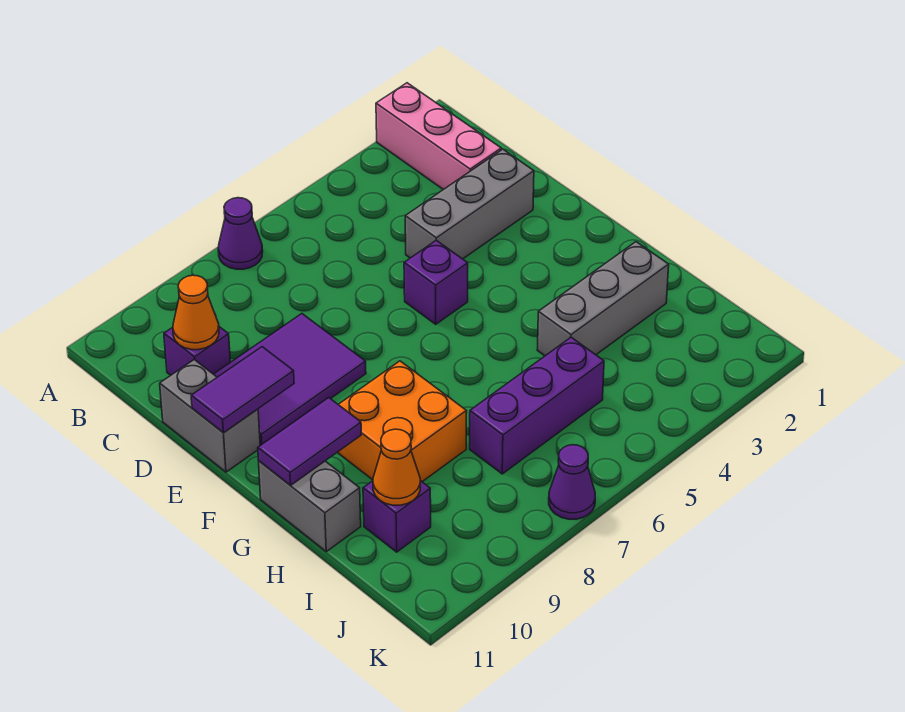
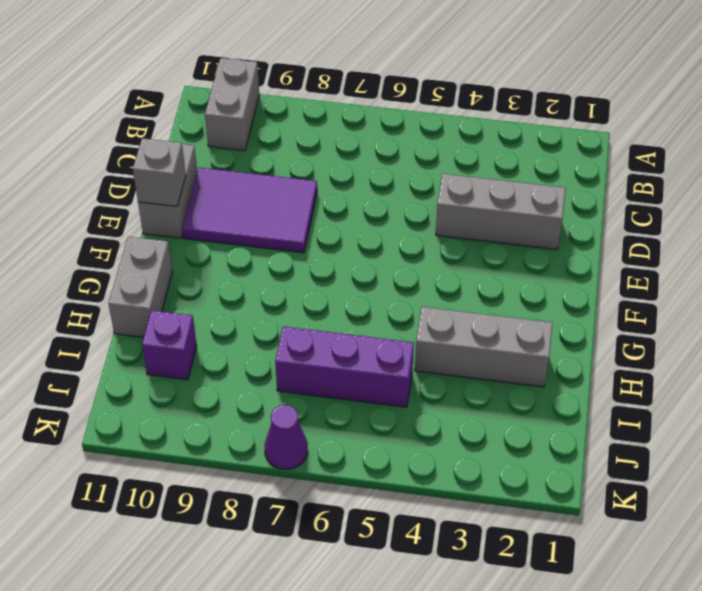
grey brick A10:B10 level 1 -> none
grey brick E11 level 2 -> purple tile E10:E11 level 2
none -> pink brick A2:C2 level 1
none -> purple cone A7 level 1
none -> purple brick C10 level 1

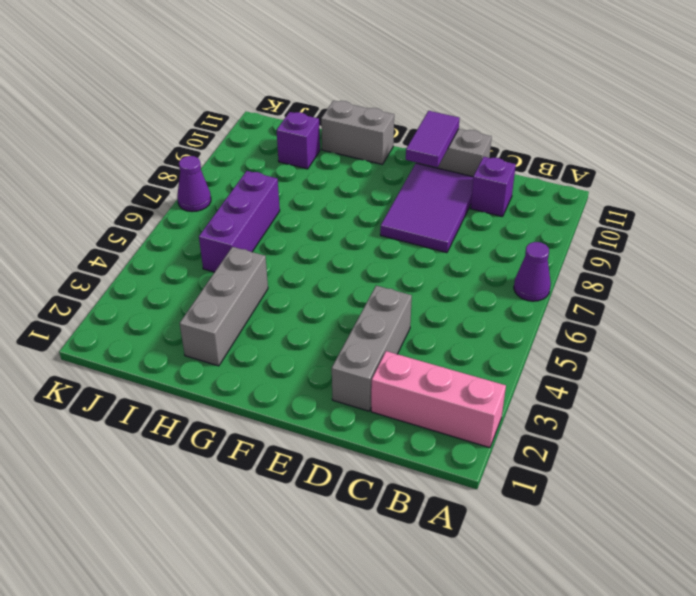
none -> purple brick E5 level 1
none -> orange brick G8:H9 level 1
none -> orange cone C10 level 2

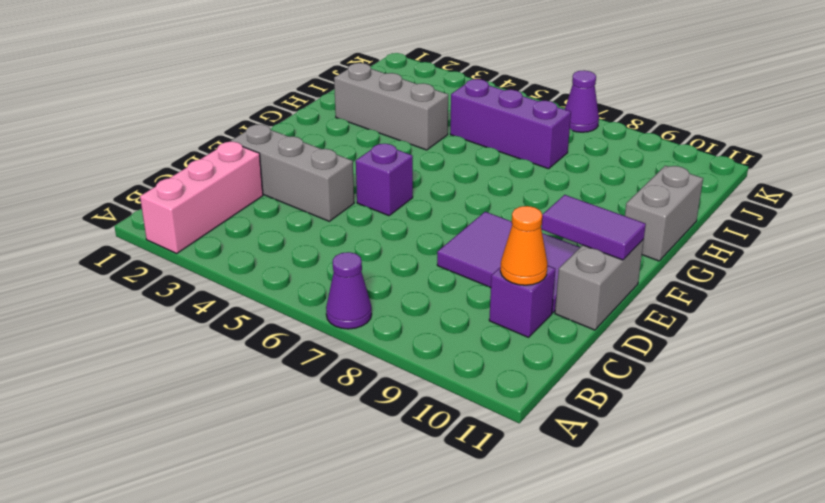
none -> orange brick G8:H9 level 1
none -> purple brick I10 level 1
none -> purple tile G10:G11 level 2

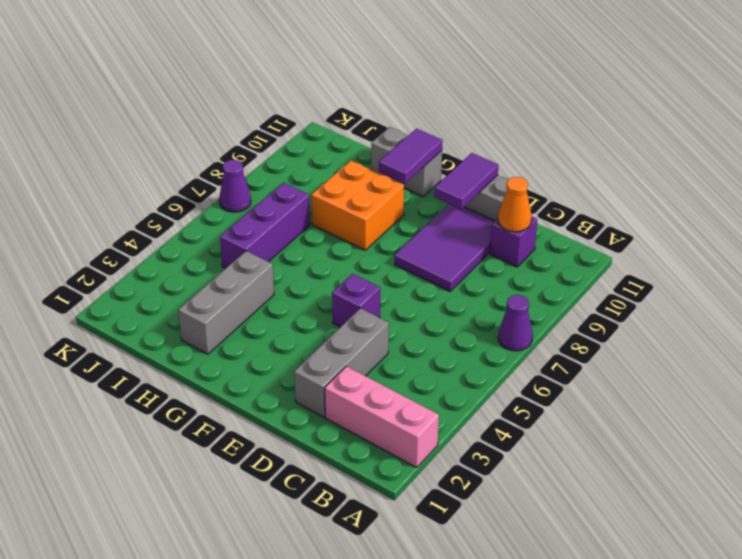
none -> purple brick I10 level 1
none -> orange cone I10 level 2

